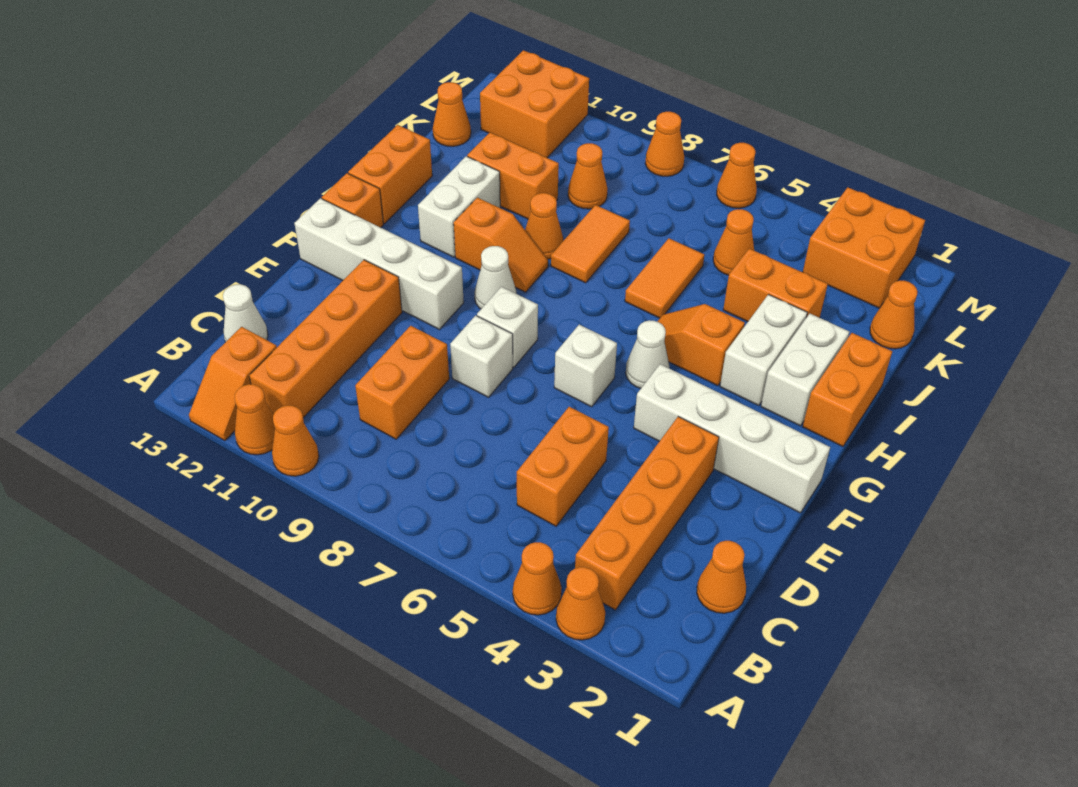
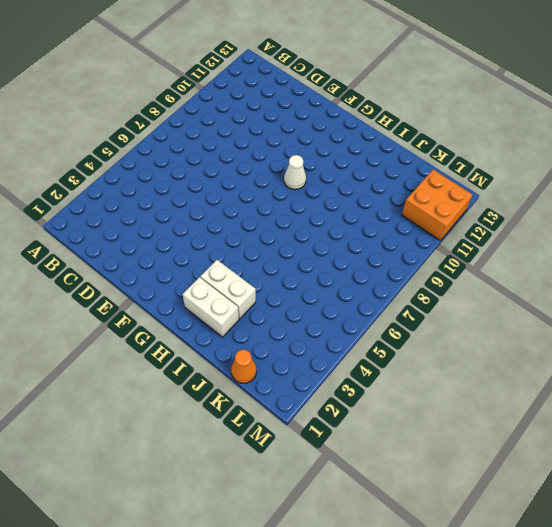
none -> orange cone A3 level 1
none -> orange cone A4 level 1
none -> orange cone A10 level 1
none -> orange cone A11 level 1

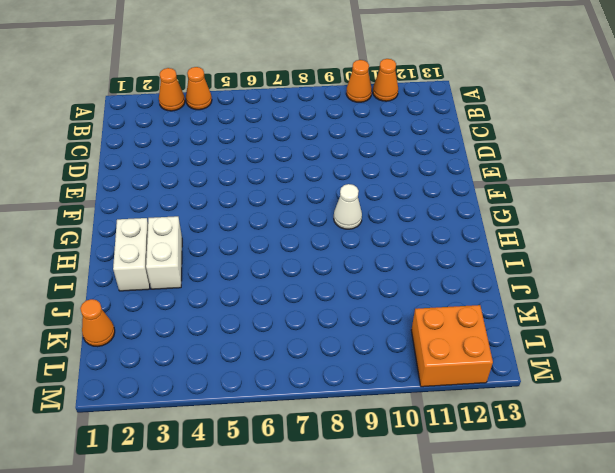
none -> orange slope A12:B12 level 1 top B
none -> orange brick B3:E3 level 1
none -> orange brick B11:E11 level 1
none -> orange cone C1 level 1

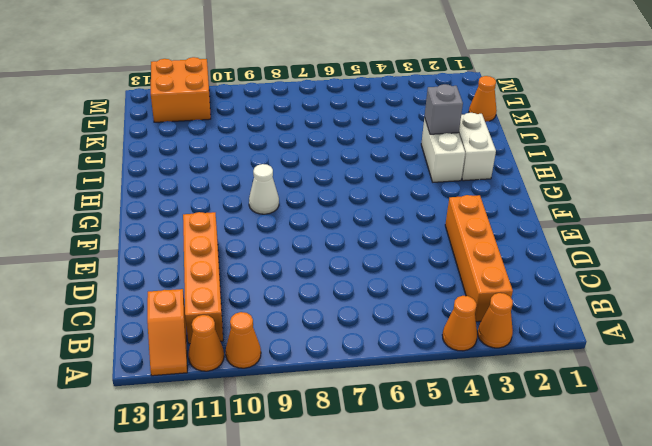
grey brick I3 level 2 -> none
none -> orange cone C1 level 1
none -> orange brick C5:D5 level 1
none -> orange brick C9:D9 level 1
none -> white cone C13 level 1

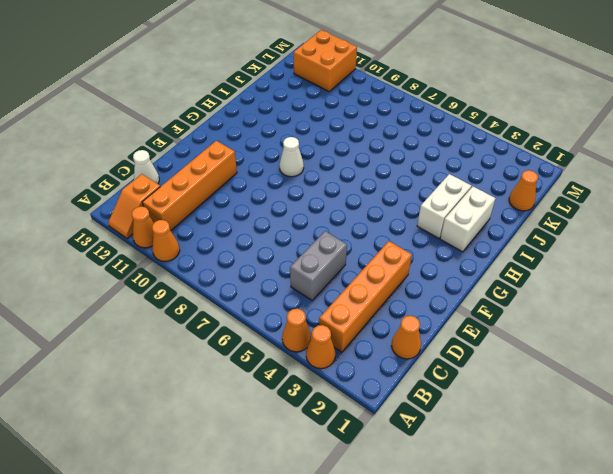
grey brick C5:D5 level 1 -> orange brick C5:D5 level 1
none -> orange brick C9:D9 level 1
none -> white brick E8 level 1
none -> white brick F1:F4 level 1
none -> white brick F6 level 1

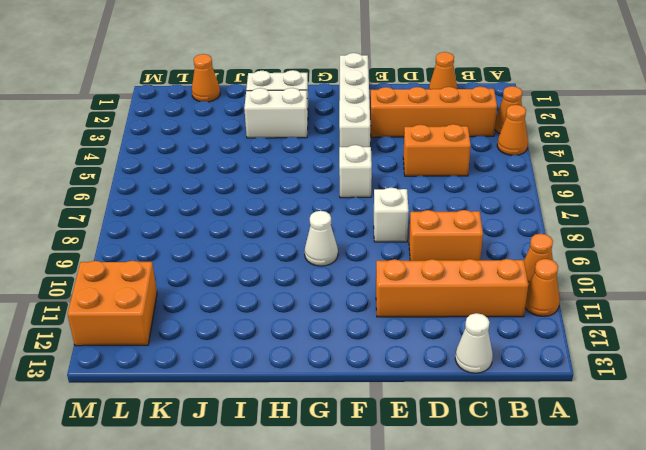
none -> orange slope A12:B12 level 1 top B
none -> white brick F8 level 1
none -> white brick F10:F13 level 1
none -> white cone G5 level 1

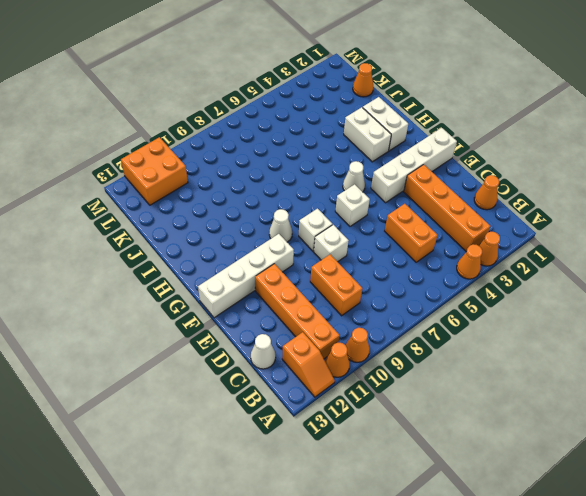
none -> orange brick G13 level 1
none -> orange brick H1:I1 level 1
none -> orange slope H4:H5 level 1 top 4
none -> orange slope H9:H10 level 1 top 10

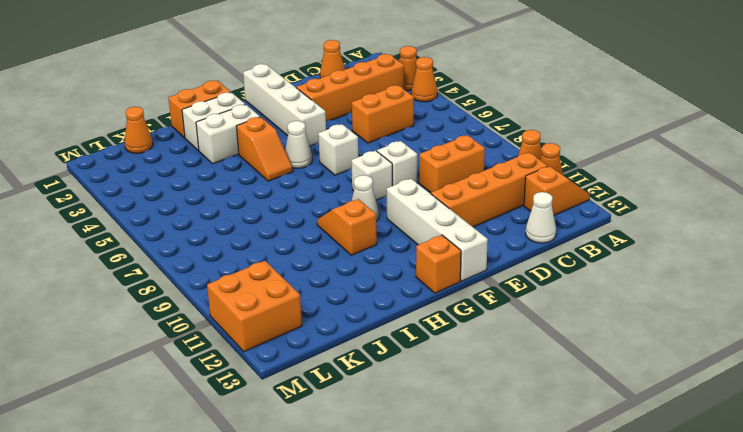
none -> white brick H11:I11 level 1
none -> orange brick H13:I13 level 1
none -> orange tile I6:J6 level 1
none -> orange tile I8:J8 level 1

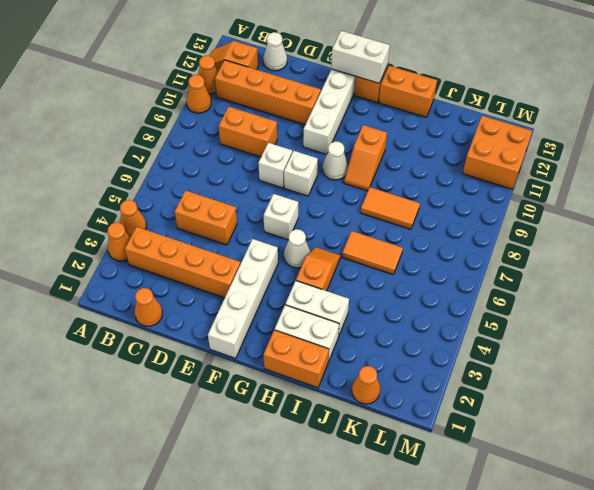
white brick F13:G13 level 2 -> white brick H11:I11 level 1
none -> orange cone I9 level 1
none -> orange brick J3:J4 level 1
none -> orange brick J10:J11 level 1
none -> orange cone K5 level 1

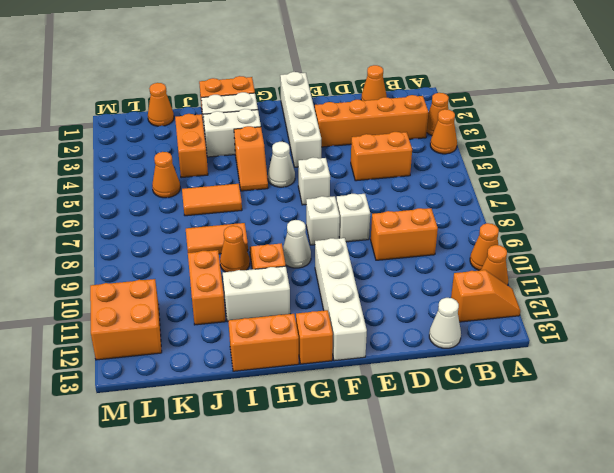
none -> orange brick B11:E11 level 1
none -> orange cone K9 level 1
none -> orange cone K13 level 1
none -> orange brick L2:M3 level 1

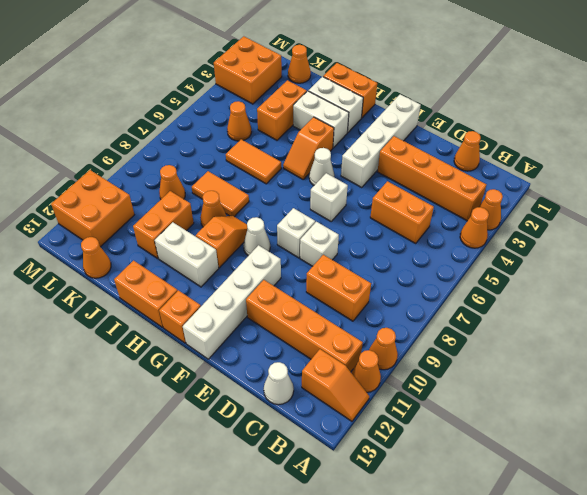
none -> orange cone M6 level 1
none -> orange cone M8 level 1

